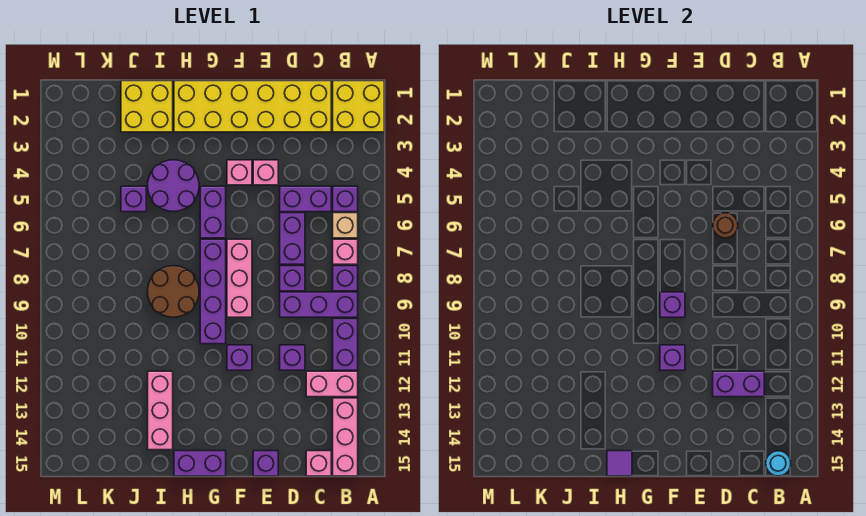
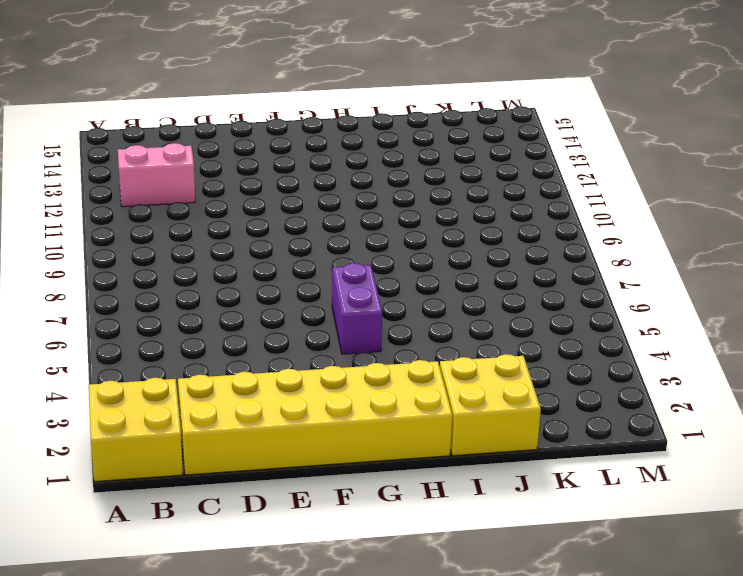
none -> purple brick B5 level 1
none -> tan brick B6 level 1
none -> pink brick B7 level 1
none -> purple brick B8 level 1

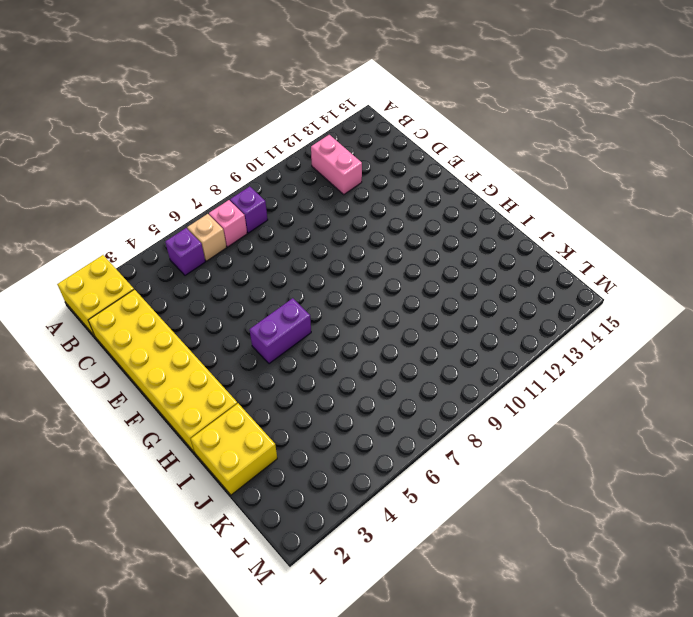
none -> purple brick B9:D9 level 1
none -> purple brick B10:B11 level 1
none -> pink brick B13:B15 level 1
none -> purple brick C5:D5 level 1

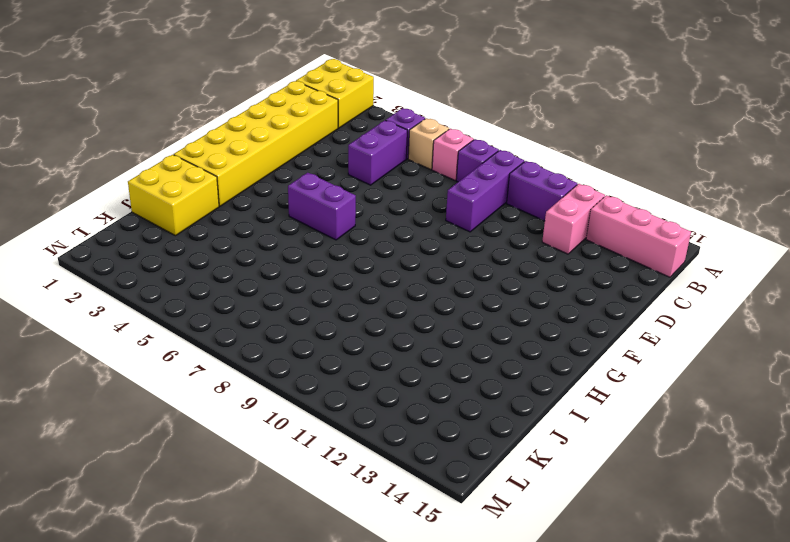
none -> pink brick C15 level 1
none -> purple brick D6:D7 level 1
none -> purple brick D8 level 1
none -> purple brick D11 level 1

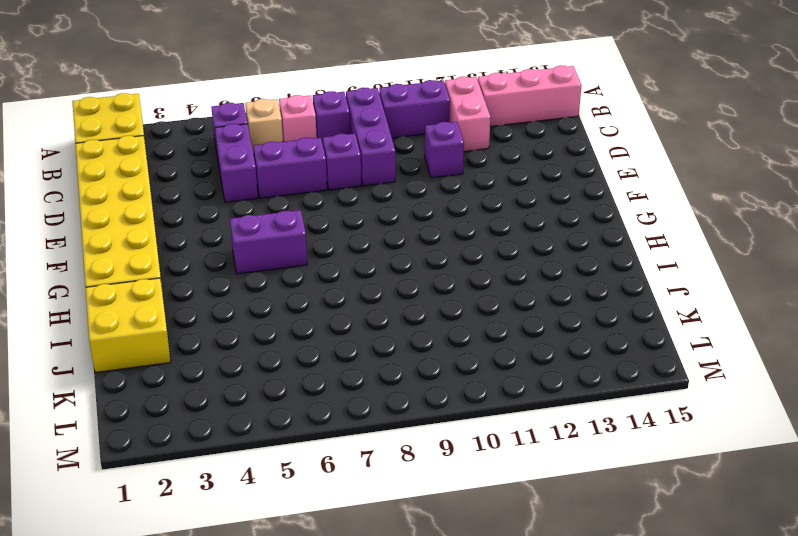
none -> pink brick C15 level 1
none -> pink brick E4 level 1
none -> purple brick E15 level 1
none -> pink brick F4 level 1

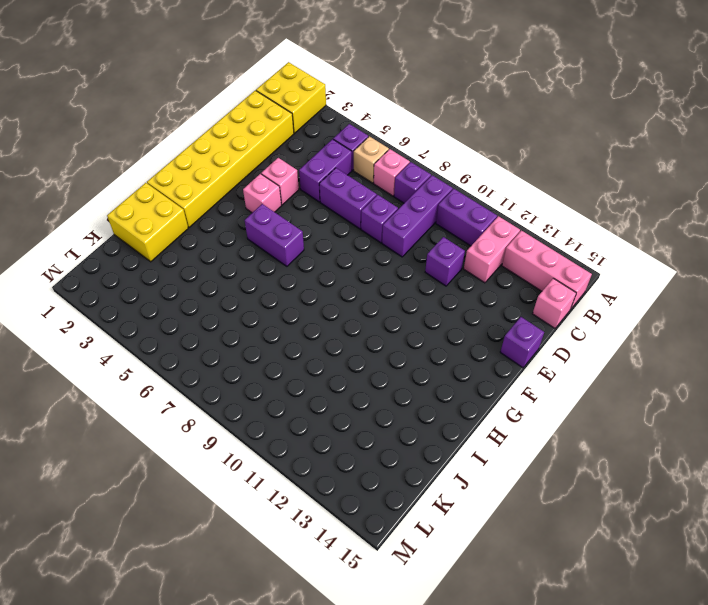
none -> pink brick F7:F9 level 1
none -> purple brick F11 level 1
none -> purple brick G7:G10 level 1
none -> purple brick G15:H15 level 1

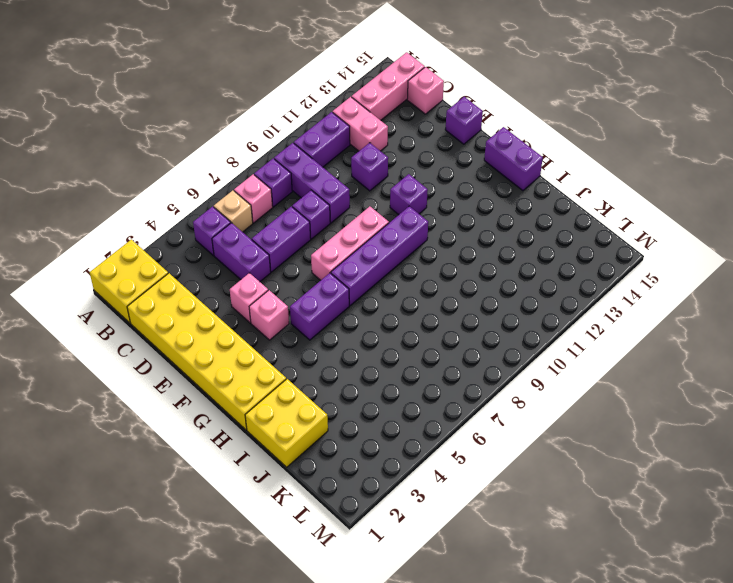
none -> purple round brick H4:I5 level 1
none -> brown round brick H8:I9 level 1
none -> pink brick I12:I14 level 1
none -> purple brick J5 level 1

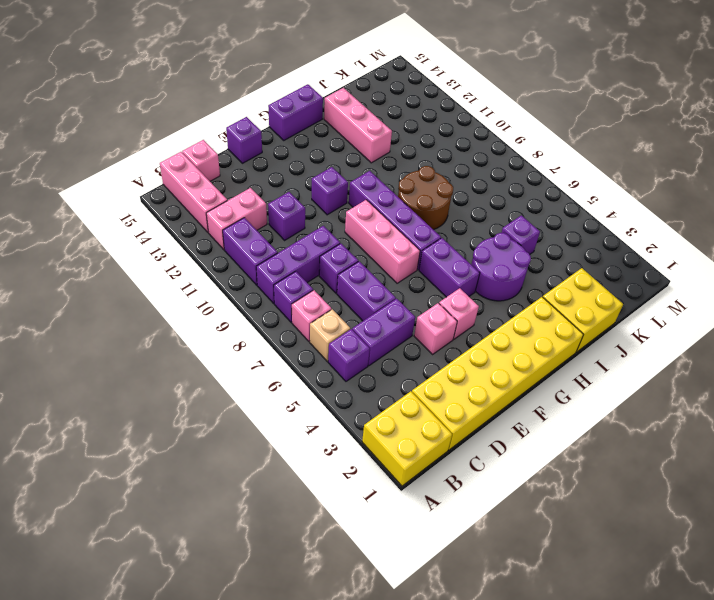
none -> cyan round brick B15 level 2
none -> purple brick C12:D12 level 2
none -> brown round brick D6 level 2
none -> purple brick F9 level 2

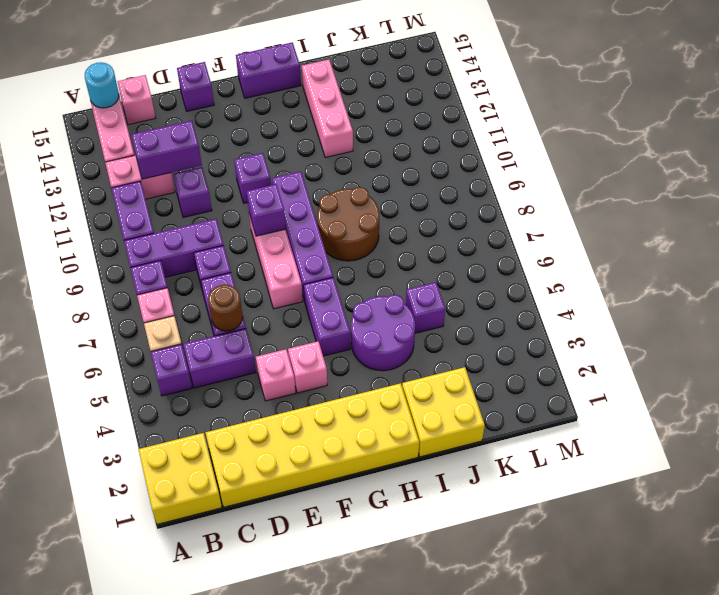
none -> purple brick F11 level 2
none -> purple tile H15 level 2

